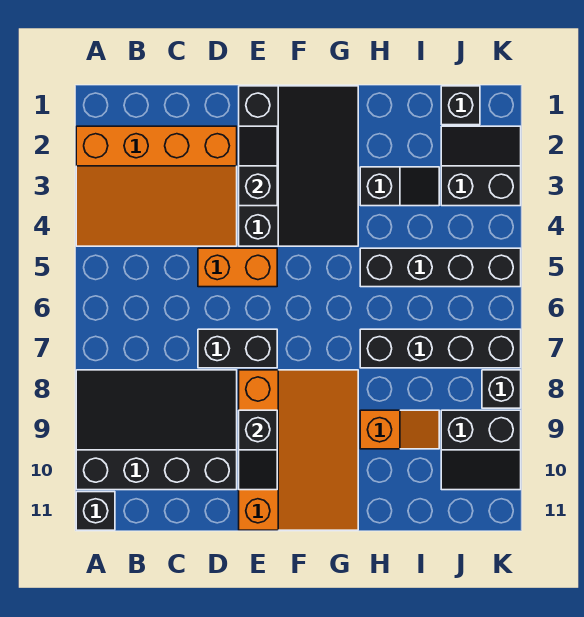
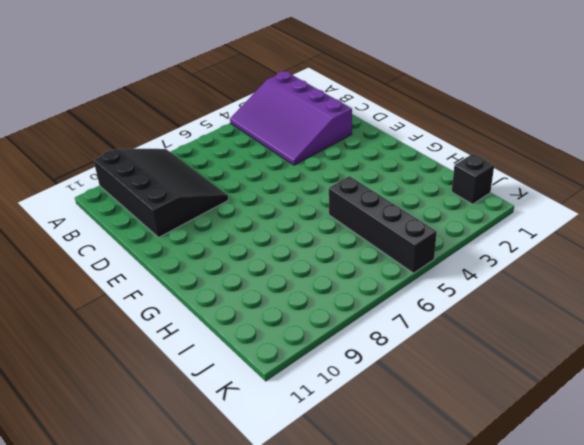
purple slope A2:D4 level 1 top 2 -> orange slope A2:D4 level 1 top 2
none -> black brick A11 level 1
none -> orange brick D5:E5 level 1
none -> black brick D7:E7 level 1

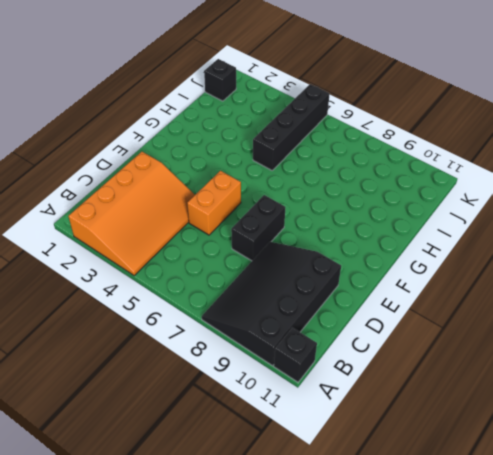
none -> black slope E1:G4 level 1 top E
none -> orange slope E8:G11 level 1 top E
none -> black slope H3:I3 level 1 top H

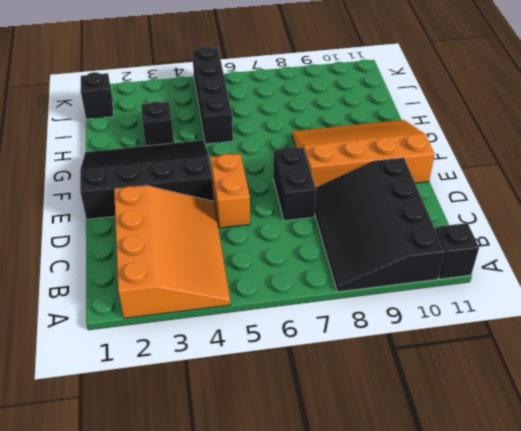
none -> black brick H7:K7 level 1
none -> orange slope H9:I9 level 1 top H
none -> black slope J2:K3 level 1 top 3

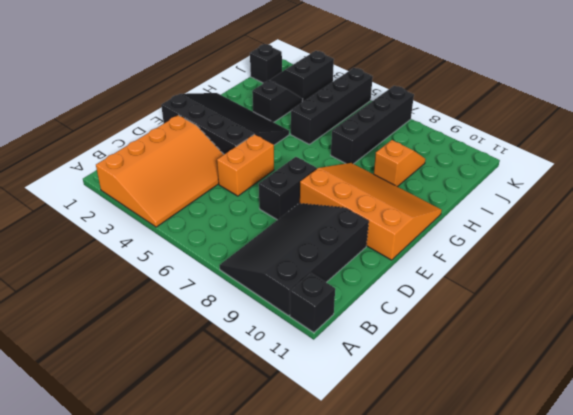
none -> black slope J9:K10 level 1 top 9
none -> black brick K8 level 1
none -> black slope E2:E3 level 2 top 3

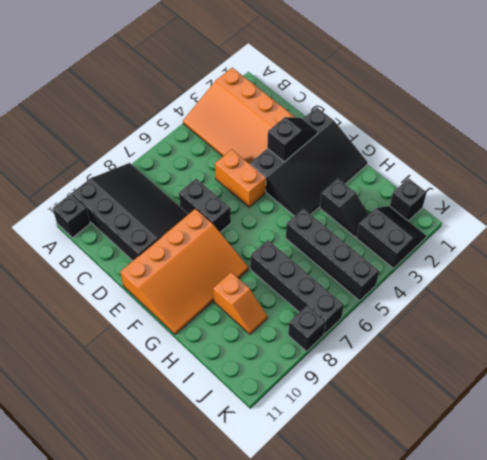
none -> black slope J9:K10 level 1 top 9
none -> black slope E9:E10 level 2 top 9

